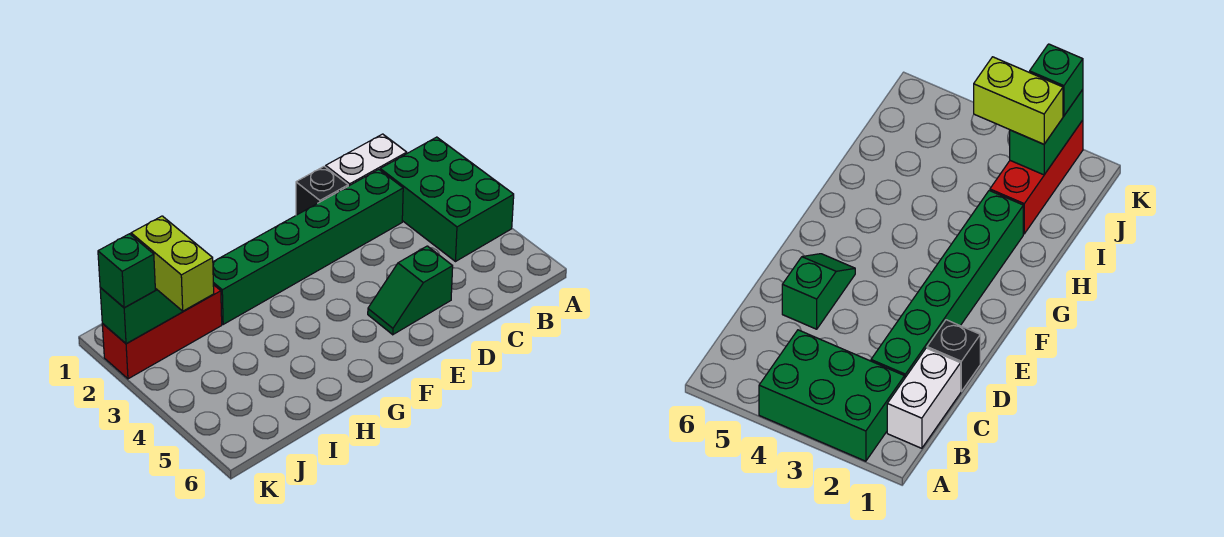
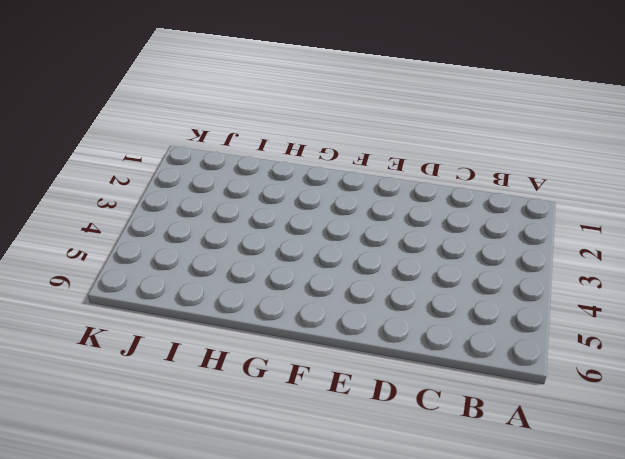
none -> green brick A2:B4 level 1
none -> white brick B1:C1 level 1

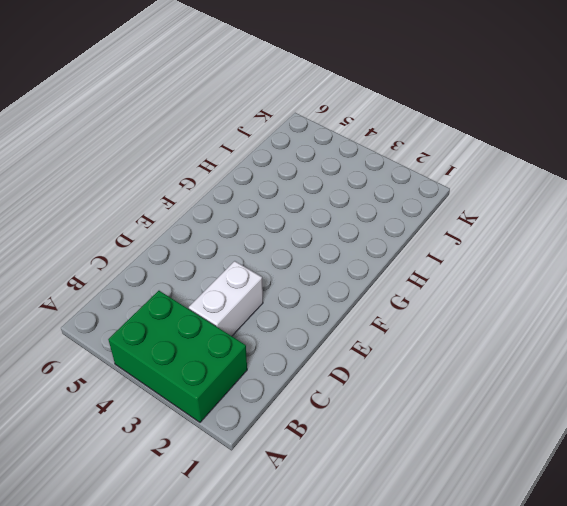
white brick C3:D3 level 1 -> white brick B1:C1 level 1
none -> green brick C2:H2 level 1
none -> black brick D1 level 1

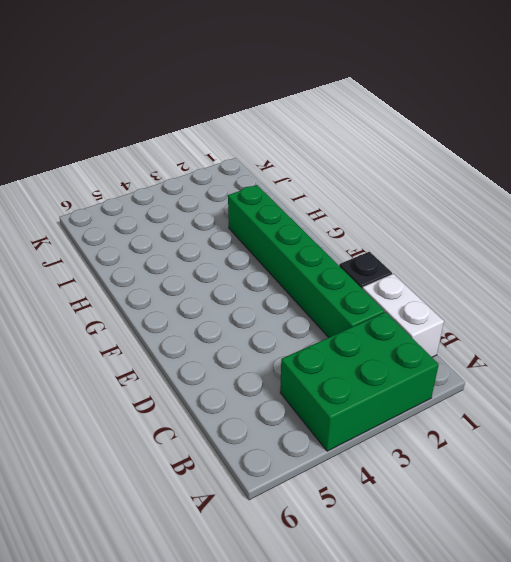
none -> green slope D5:E5 level 1 top D
none -> red brick I2:K2 level 1

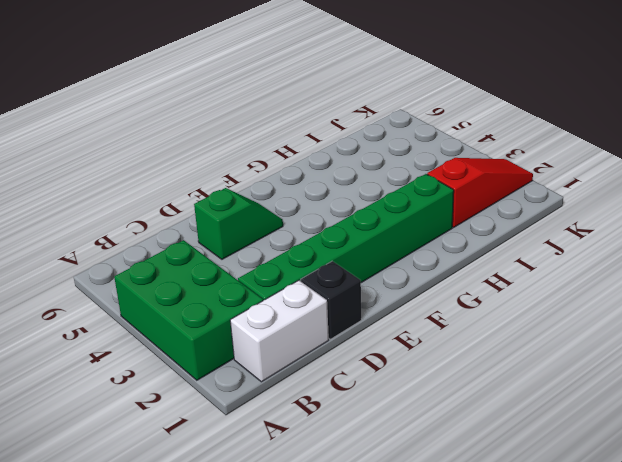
red slope I2:K2 level 1 top I -> red brick I2:K2 level 1
none -> green brick J2:K2 level 2
none -> lime brick J2:J3 level 3

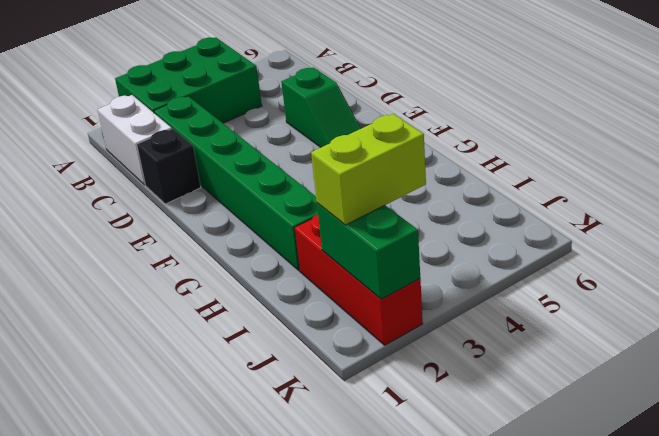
none -> green brick K2 level 3

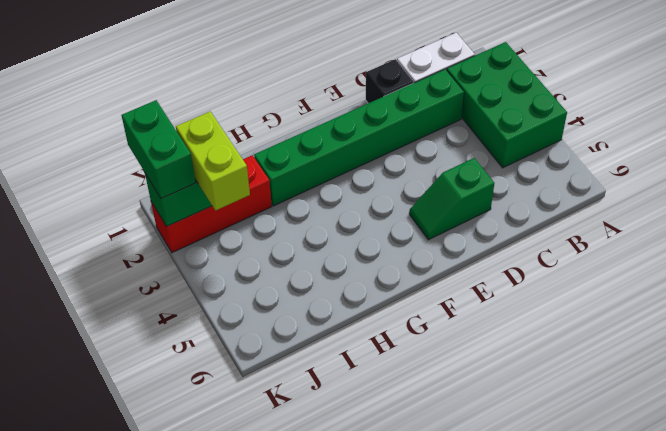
green brick K1:K2 level 3 -> green brick K2 level 3

